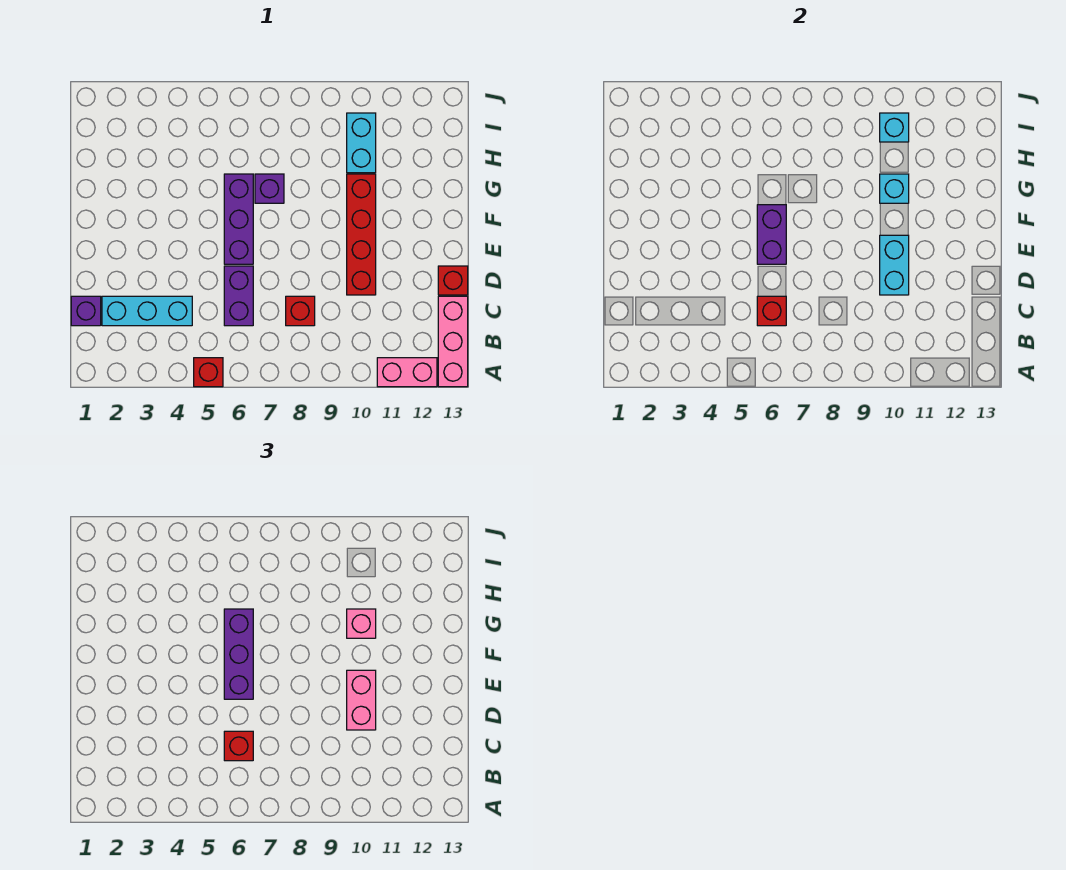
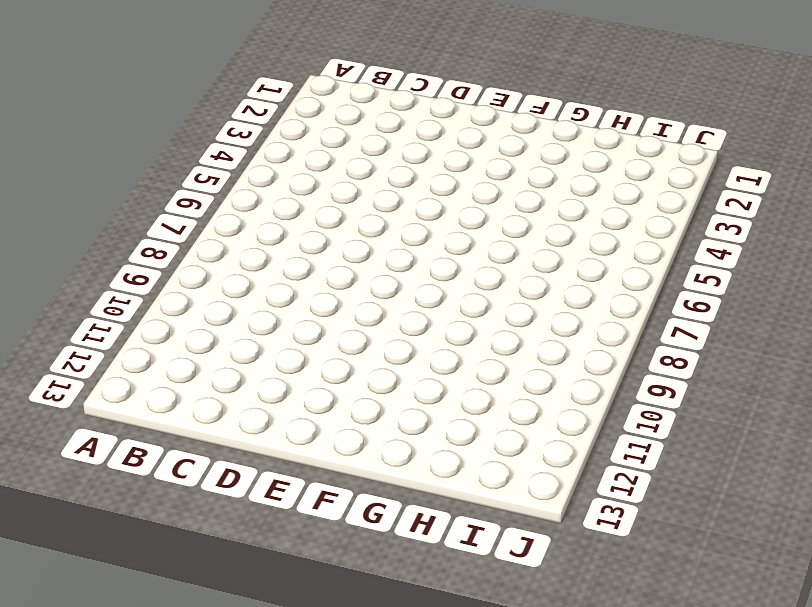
none -> red brick A5 level 1
none -> pink brick A11:A12 level 1
none -> pink brick A13:C13 level 1

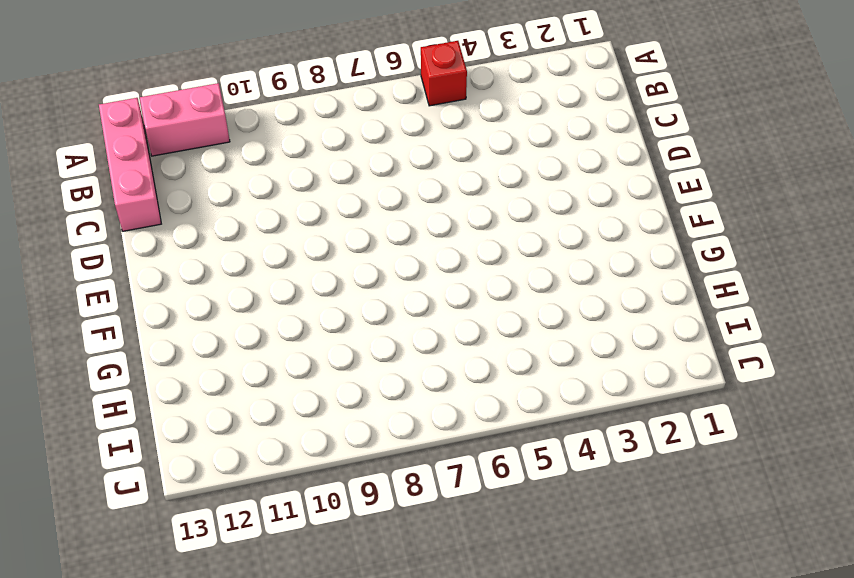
none -> purple brick C1 level 1
none -> cyan brick C2:C4 level 1
none -> purple brick C6:D6 level 1

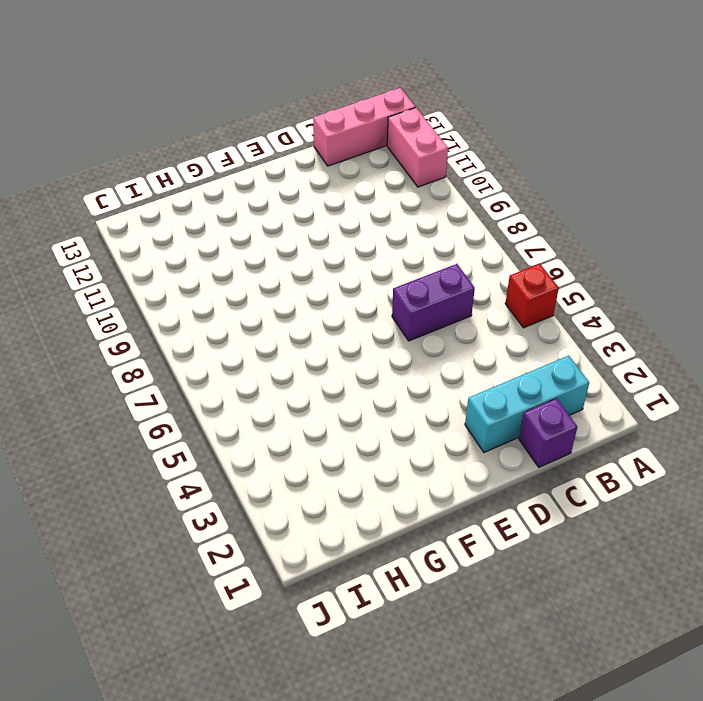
cyan brick B2:D2 level 1 -> cyan brick C2:C4 level 1
none -> red brick C8 level 1
none -> red brick D10:G10 level 1
none -> red brick D13 level 1

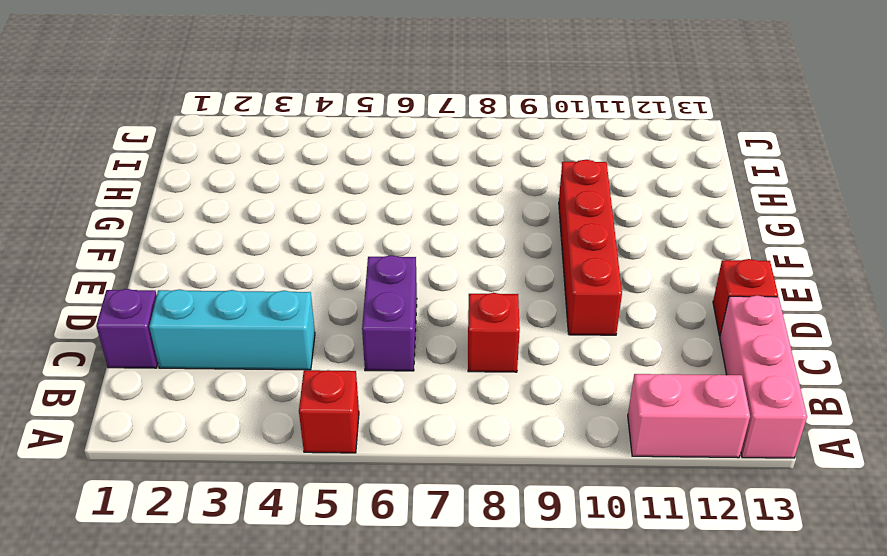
none -> purple brick E6:G6 level 1
none -> purple brick G7 level 1
none -> cyan brick H10:I10 level 1

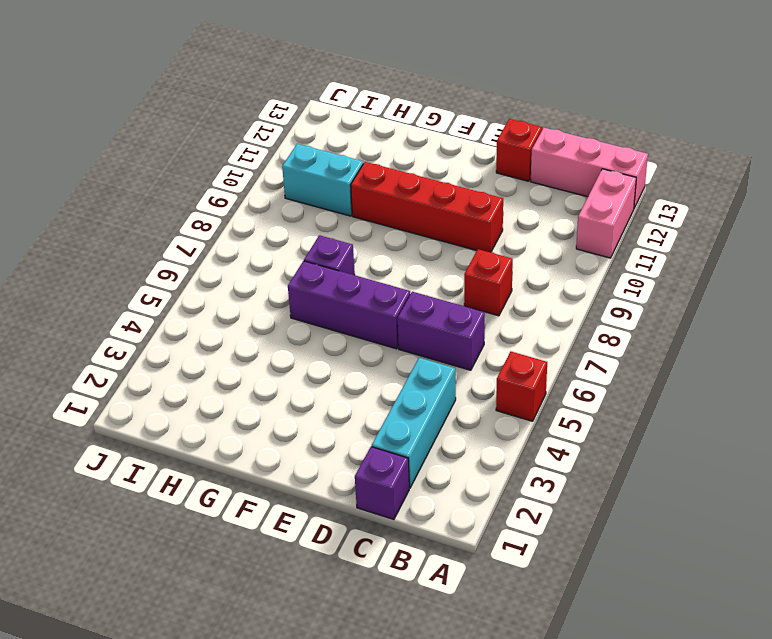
none -> red brick C6 level 2
none -> cyan brick D10:E10 level 2
none -> purple brick E6:F6 level 2

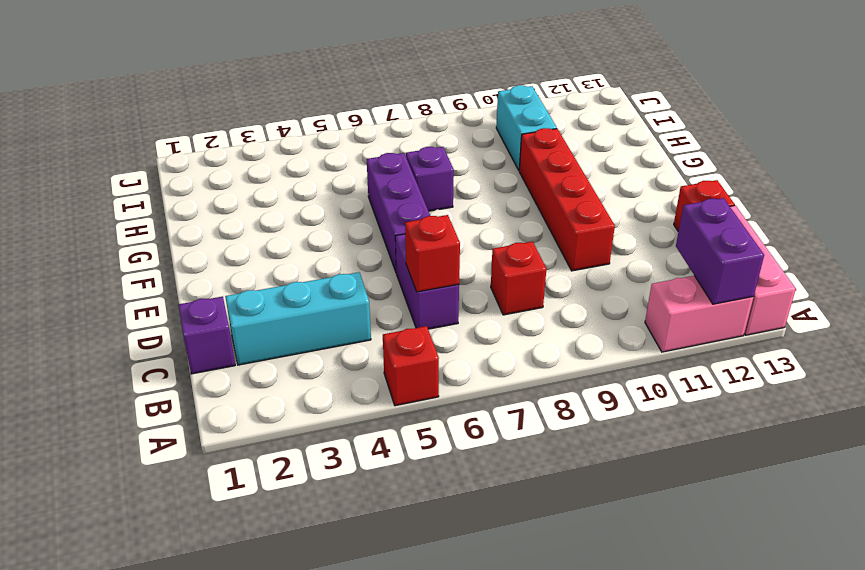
purple brick A12:B12 level 2 -> purple brick E6:F6 level 2
none -> cyan brick D10:E10 level 2
none -> cyan brick G10 level 2
none -> cyan brick I10 level 2

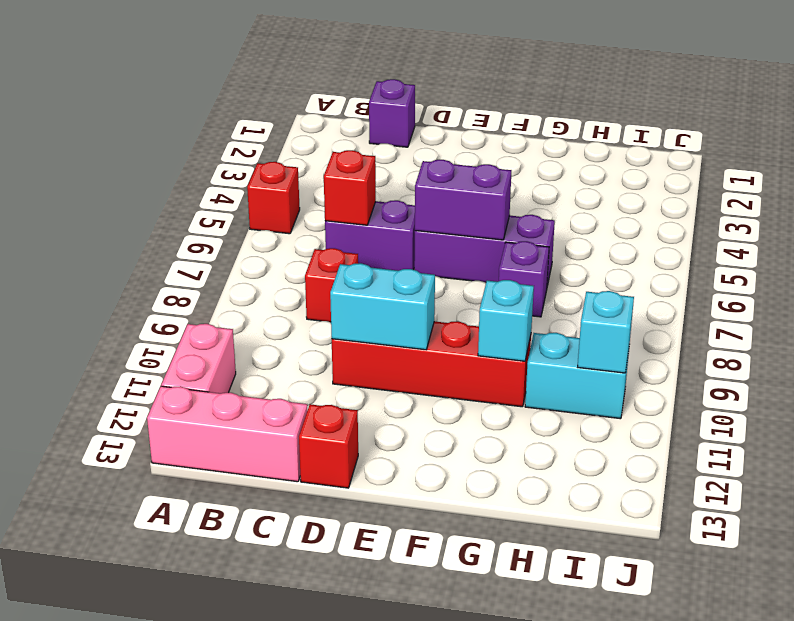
none -> cyan brick C2:C4 level 1
none -> red brick C6 level 3
none -> pink brick D10:E10 level 3

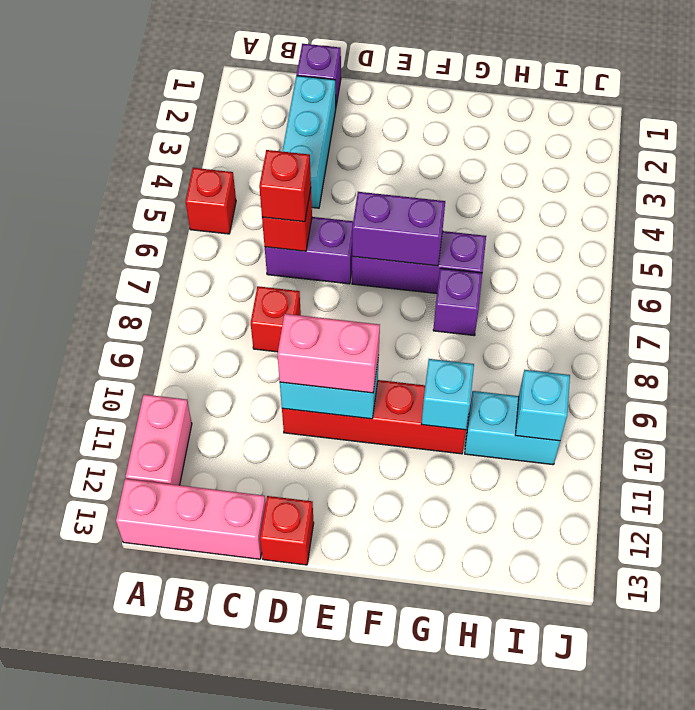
none -> purple brick E6:G6 level 3
none -> pink brick G10 level 3

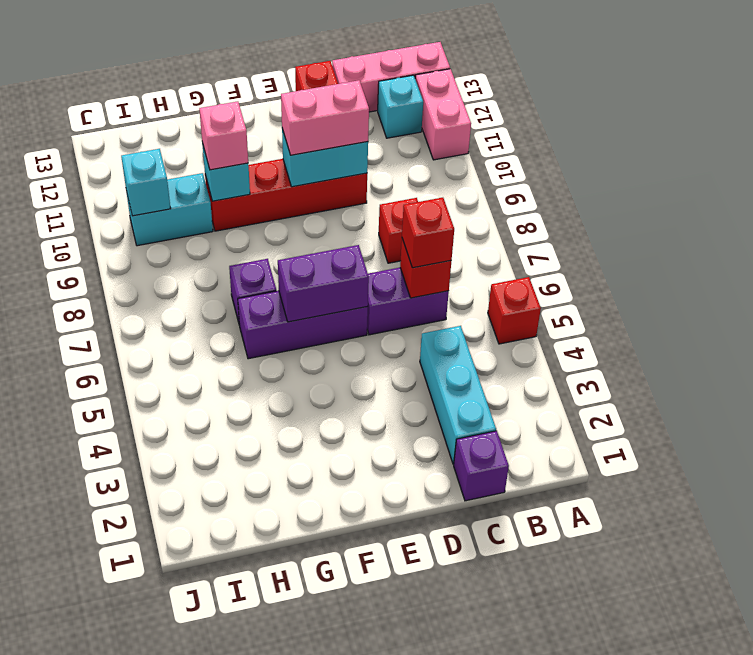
cyan brick B12 level 1 -> none
none -> purple brick E6:G6 level 3

